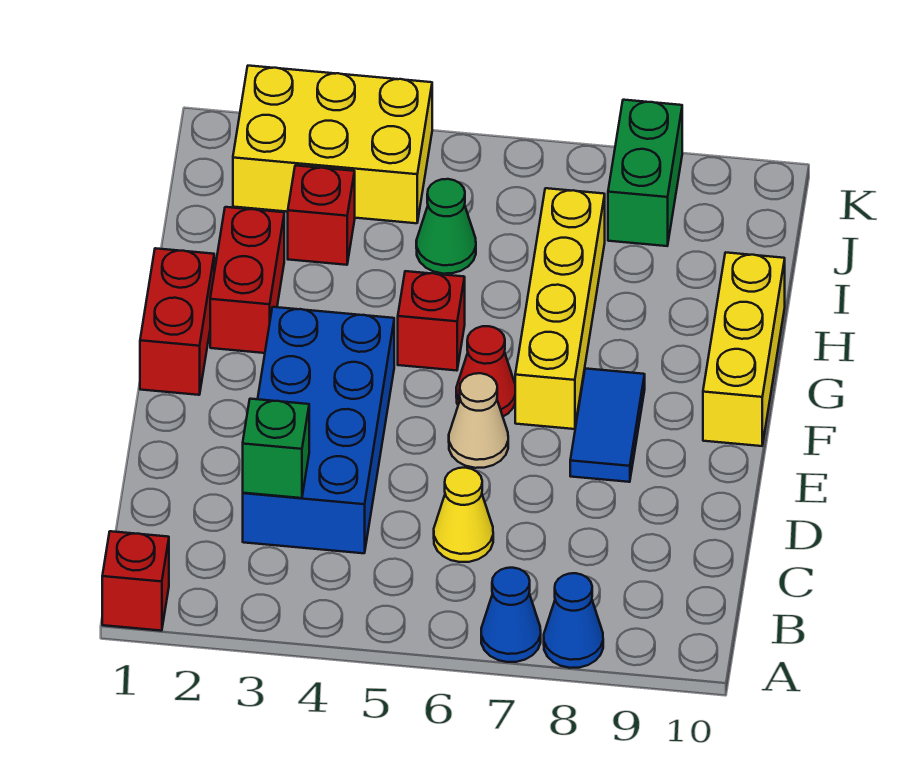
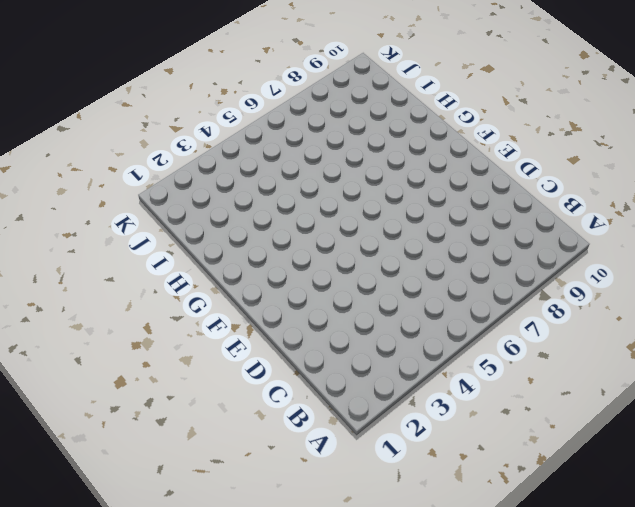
none -> red brick A1 level 1
none -> blue cone A7 level 1
none -> blue cone A8 level 1

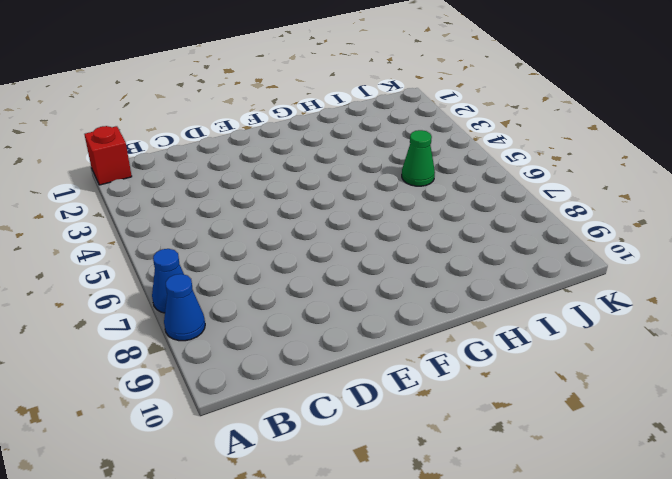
none -> blue brick C3:F4 level 1
none -> yellow cone C6 level 1
none -> tan cone E6 level 1

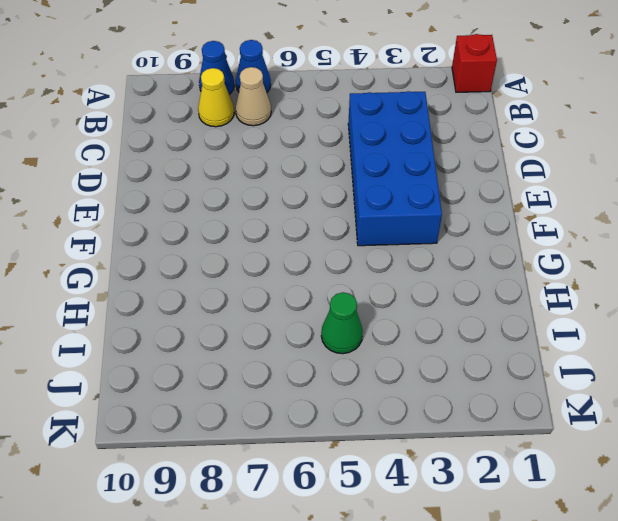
tan cone B7 level 1 -> tan cone E6 level 1
yellow cone B8 level 1 -> yellow cone C6 level 1
none -> blue tile E8:F8 level 1
none -> red brick F1:G1 level 1
none -> red cone F6 level 1

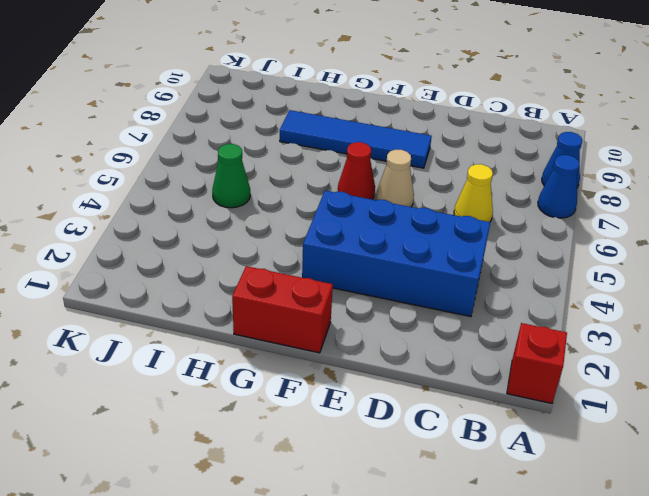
blue tile E8:H8 level 1 -> blue tile E8:F8 level 1
none -> yellow brick F7:I7 level 1
none -> yellow brick F10:H10 level 1
none -> red brick G2:H2 level 1

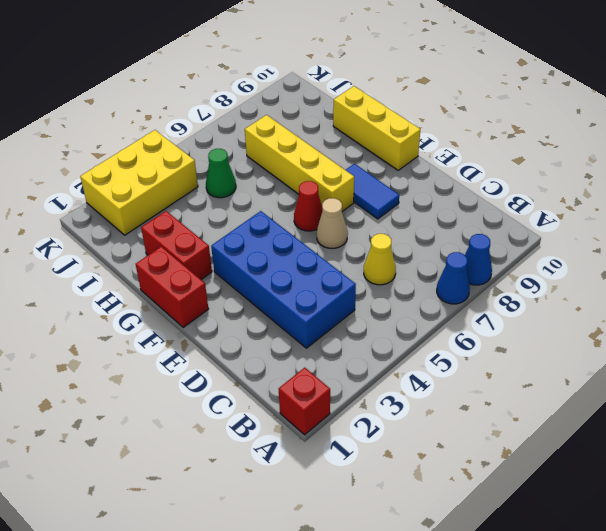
none -> red brick G5 level 1
none -> red brick I3 level 1
none -> green brick J8:K8 level 1

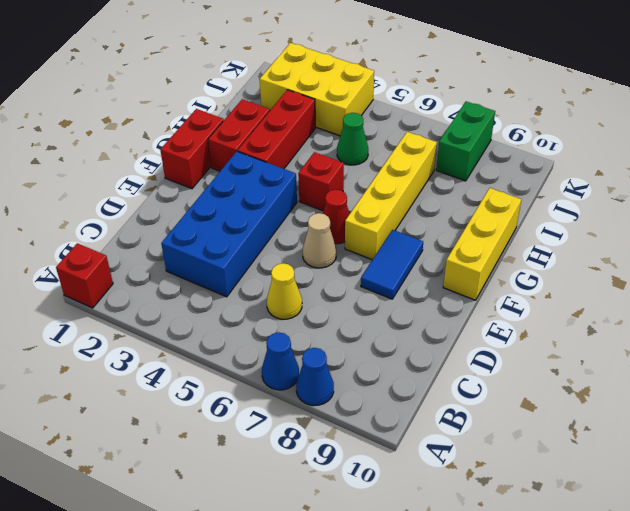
red brick G3:I3 level 1 -> red brick I3 level 1
none -> green brick C3 level 2

